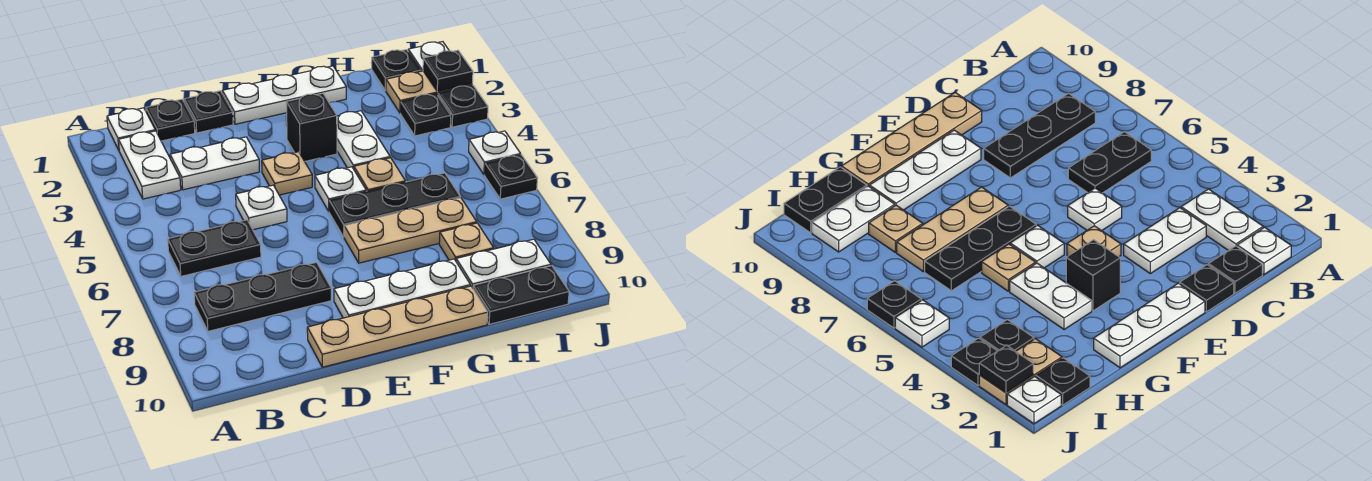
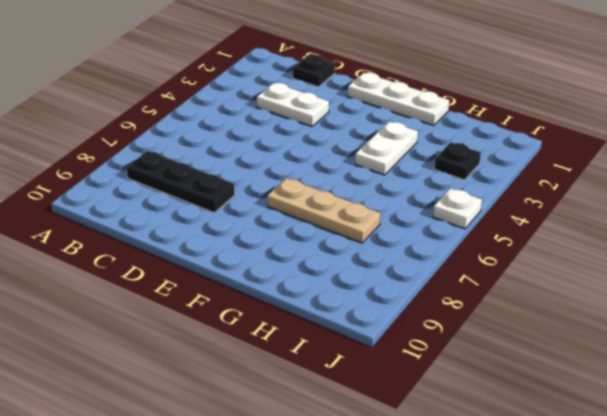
none -> white plate B1 level 1
none -> white plate B2:B3 level 1
none -> black plate B6:C6 level 1

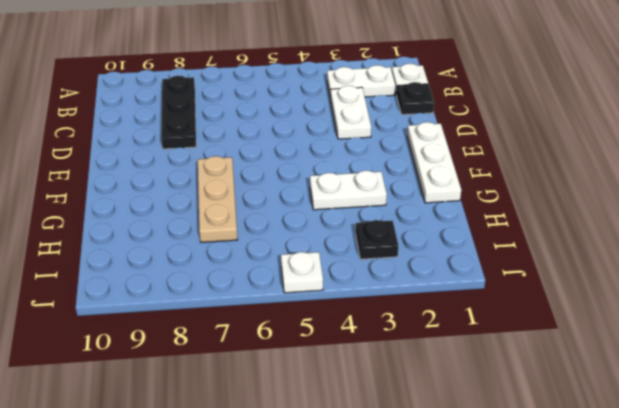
none -> black plate B6:C6 level 1
none -> black plate D1 level 1
none -> white plate D5 level 1

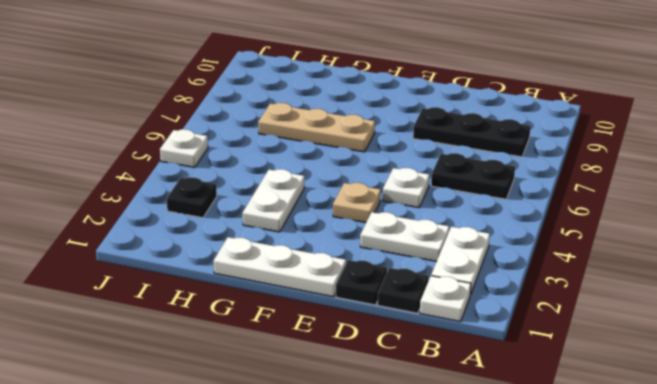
none -> tan plate D10:G10 level 1
none -> white plate E9:G9 level 1
none -> black brick F3 level 1

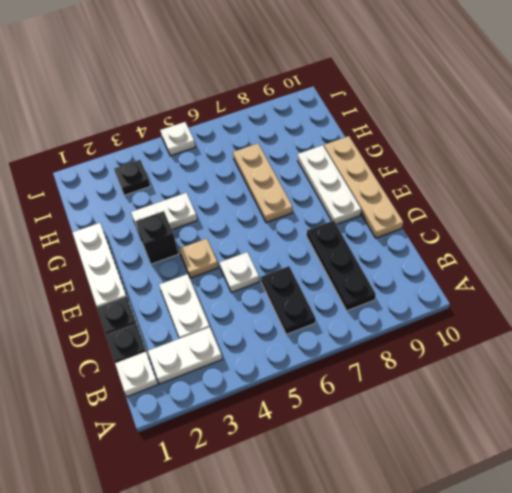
none -> white plate F5 level 1
none -> black plate F6:H6 level 1
none -> tan plate G5 level 1

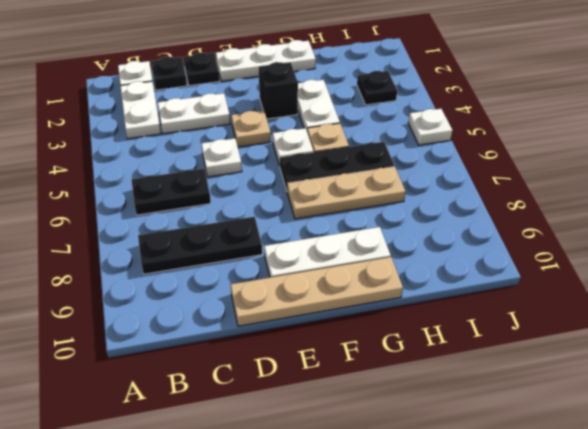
none -> tan plate H8 level 1
none -> white plate H9:I9 level 1
none -> black plate H10:I10 level 1

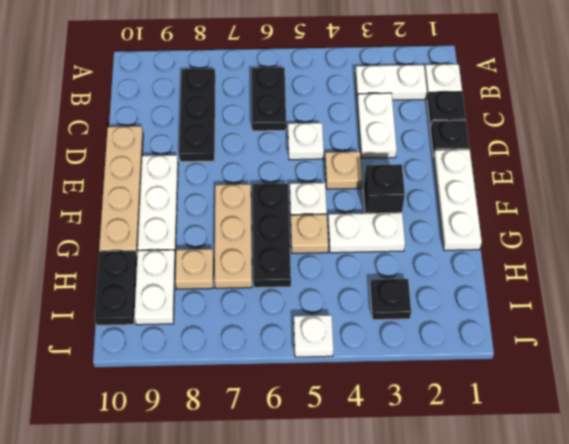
none -> black plate I1 level 1
none -> tan plate I2:J2 level 1
none -> white plate J1 level 1

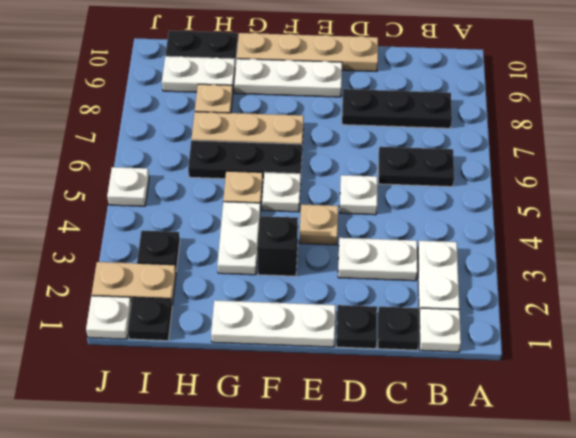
none -> black plate J3 level 1
none -> black plate J6 level 1
none -> black plate J2 level 2

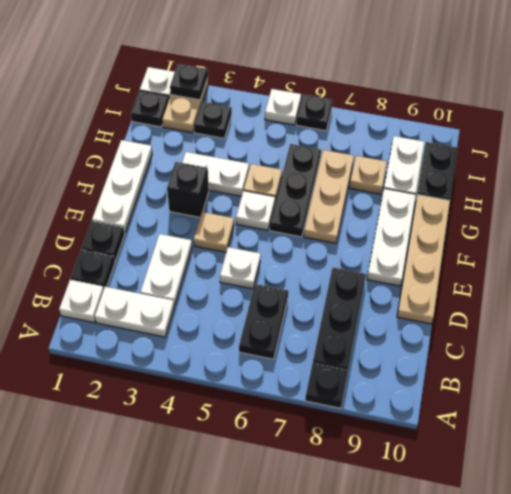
black plate A8 level 1 -> black plate J3 level 1

